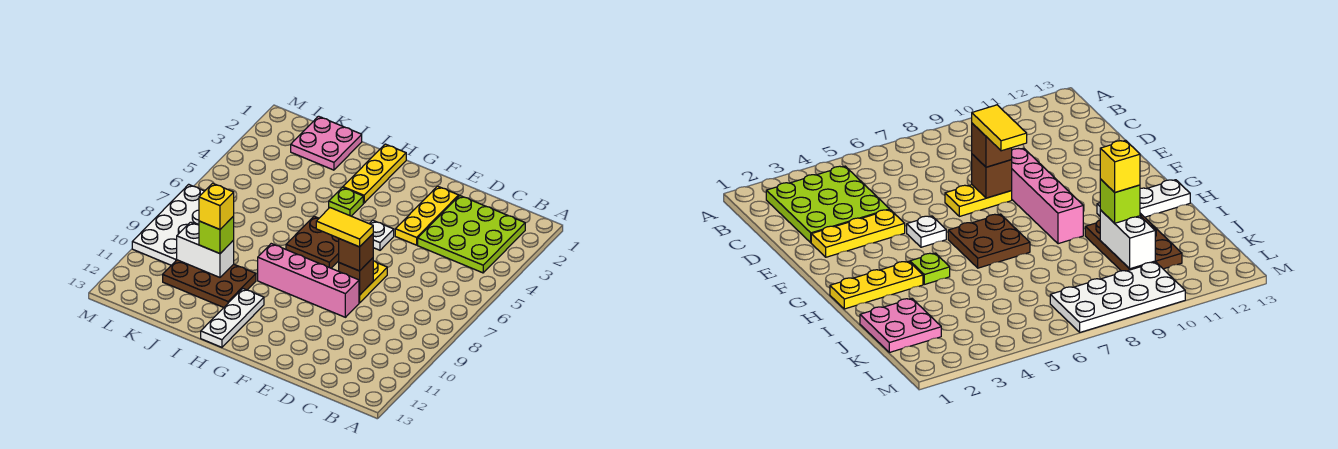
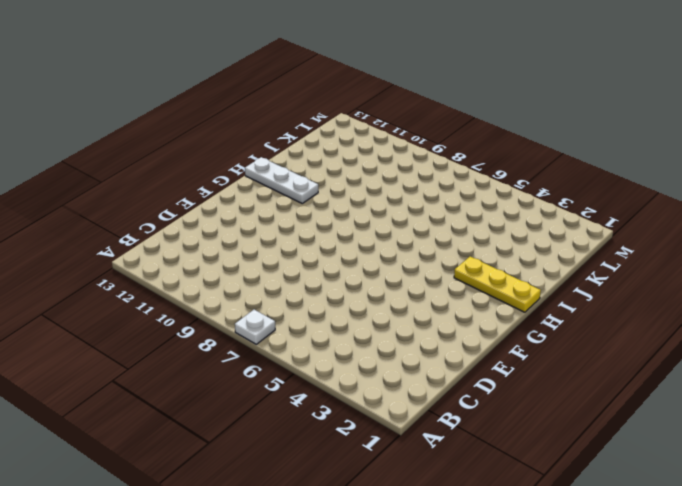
white plate A7 level 1 -> white plate F5 level 1
none -> lime plate B2:D4 level 1
none -> yellow plate E2:E4 level 1
none -> yellow plate E7:E8 level 1

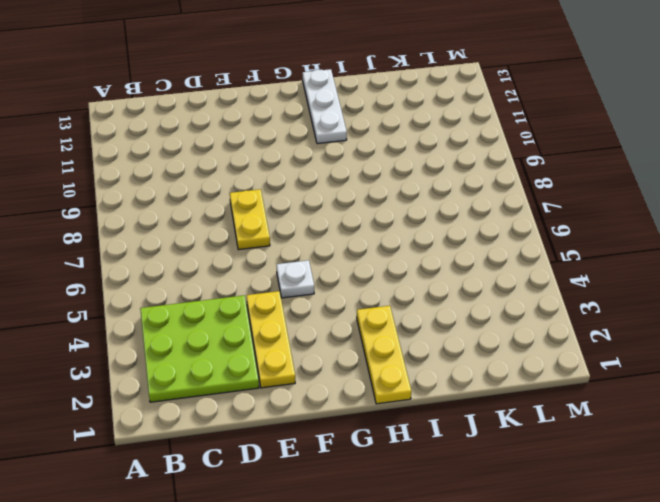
none -> pink brick E9:H9 level 1
none -> brown plate G6:H7 level 1
none -> lime plate H4 level 1

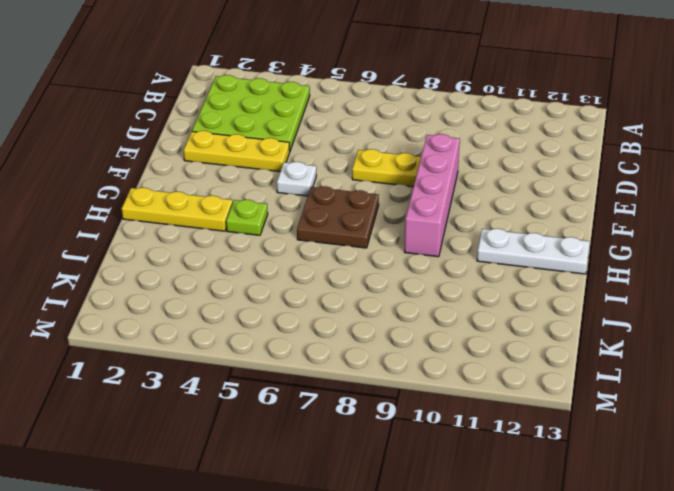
none -> brown plate I10:K11 level 1
none -> pink plate J1:K2 level 1
none -> white plate L7:M10 level 1

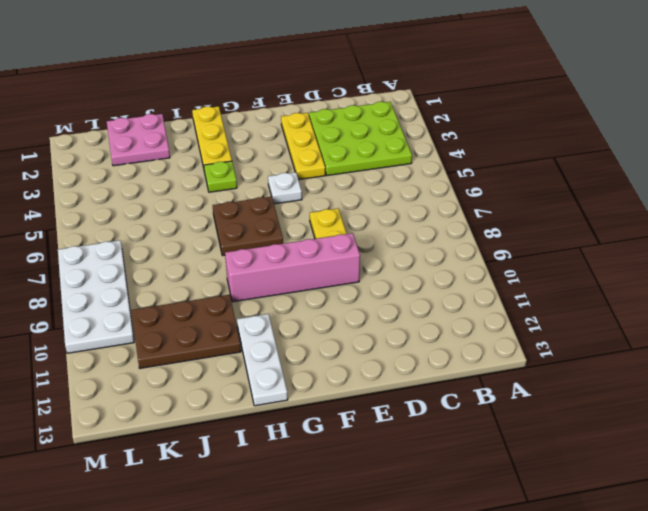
none -> brown brick E8 level 2
none -> white brick J10:K10 level 2
none -> brown brick E8 level 3

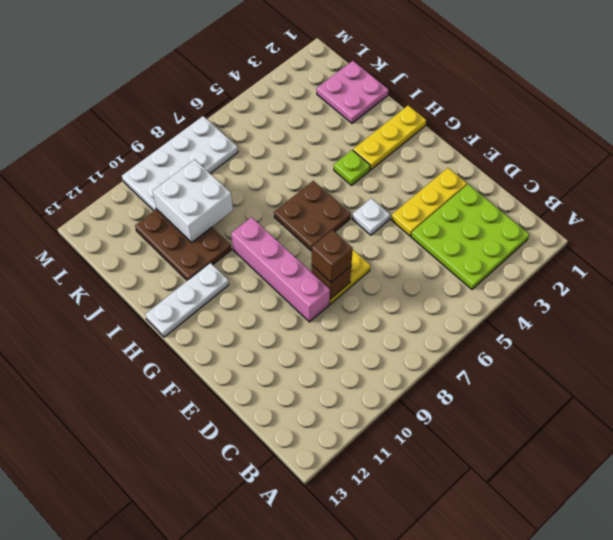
white brick J9:K10 level 2 -> white brick J10:K10 level 2
none -> lime brick J10 level 3
none -> yellow tile E8:F8 level 4
none -> yellow brick J10 level 4

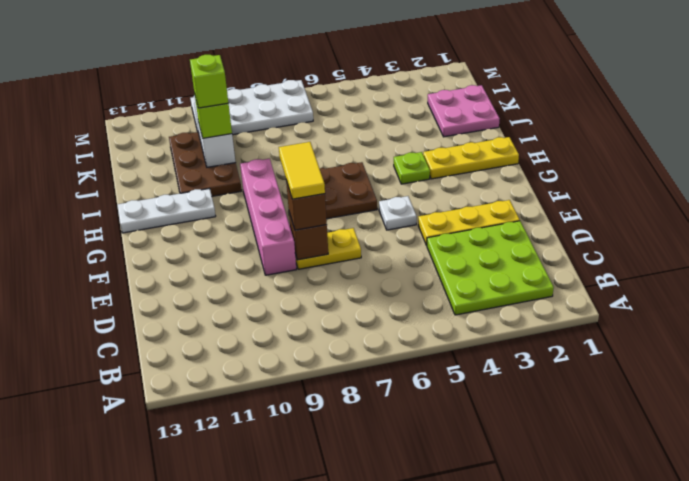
lime brick J10 level 4 -> yellow brick J10 level 4

